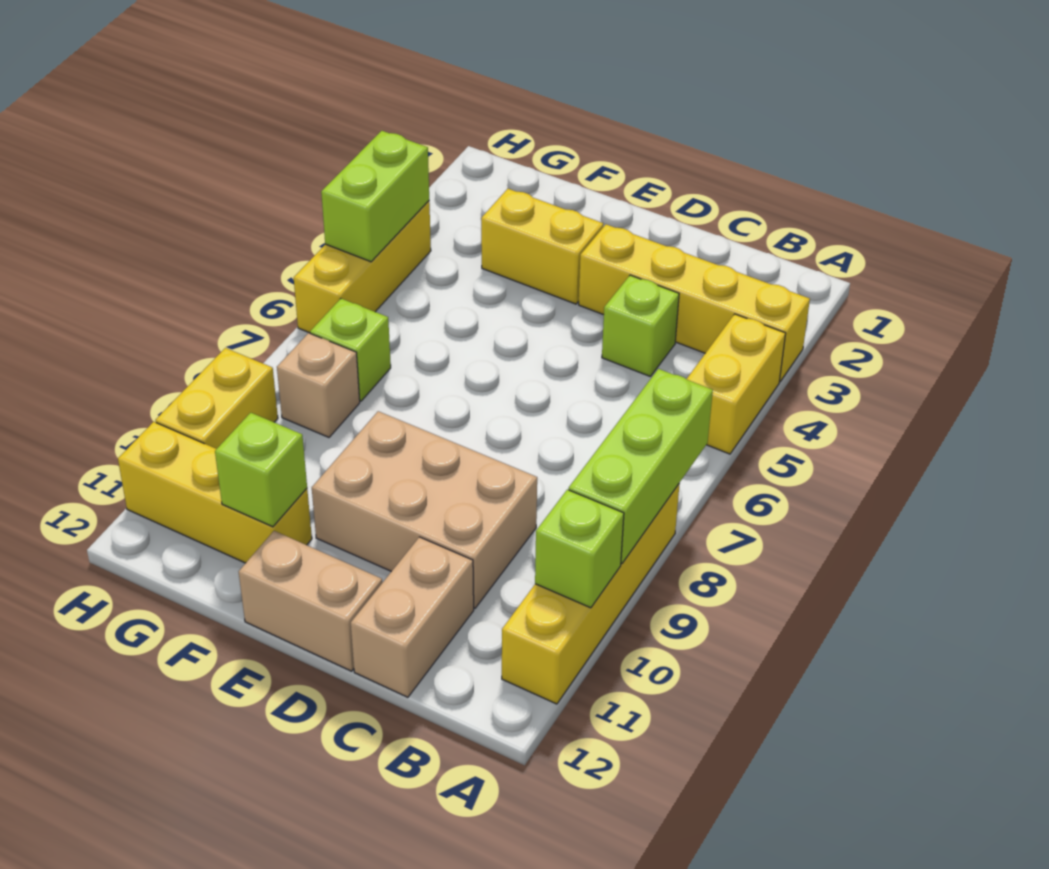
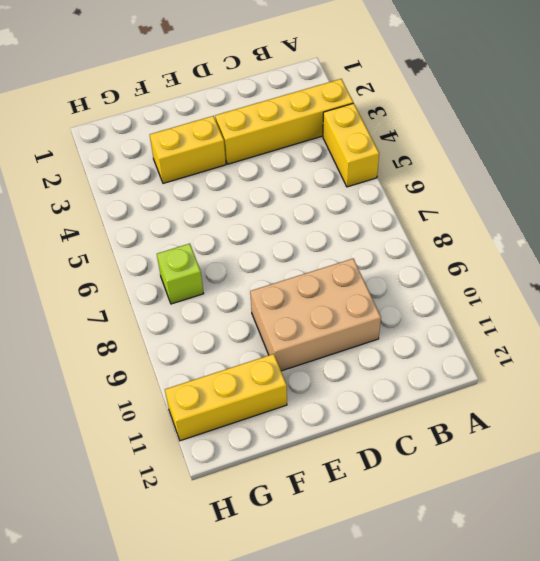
none -> yellow brick A8:A11 level 1
none -> lime brick C4 level 1
none -> tan brick C11:C12 level 1

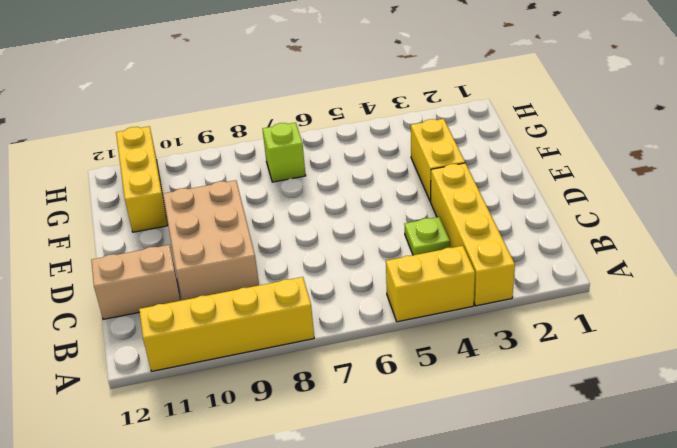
lime plate C4 level 1 -> lime brick C4 level 1
none -> tan brick D12:E12 level 1
none -> tan brick G8 level 1
none -> yellow brick H4:H6 level 1

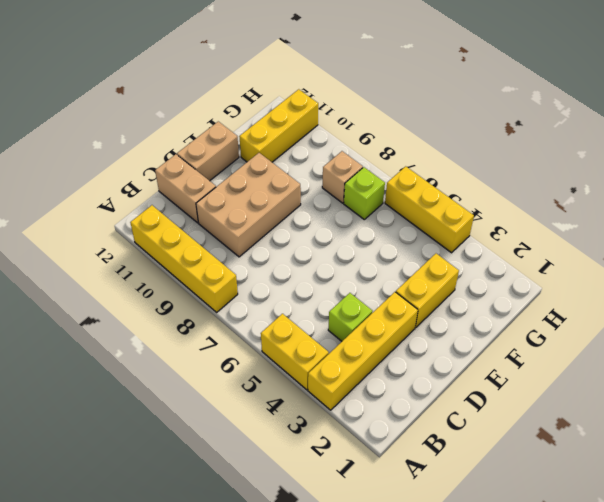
none -> yellow brick H9:H10 level 1
none -> lime brick A7:A9 level 2
none -> lime brick A10 level 2

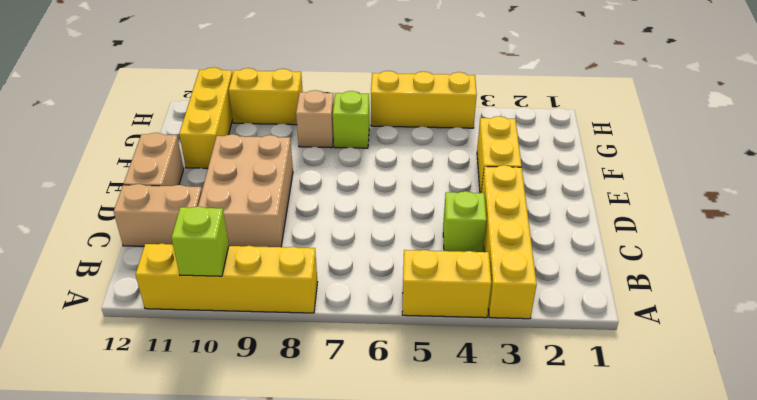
none -> lime brick A7:A9 level 2
none -> lime brick F11 level 2
none -> lime brick H4:H5 level 2

